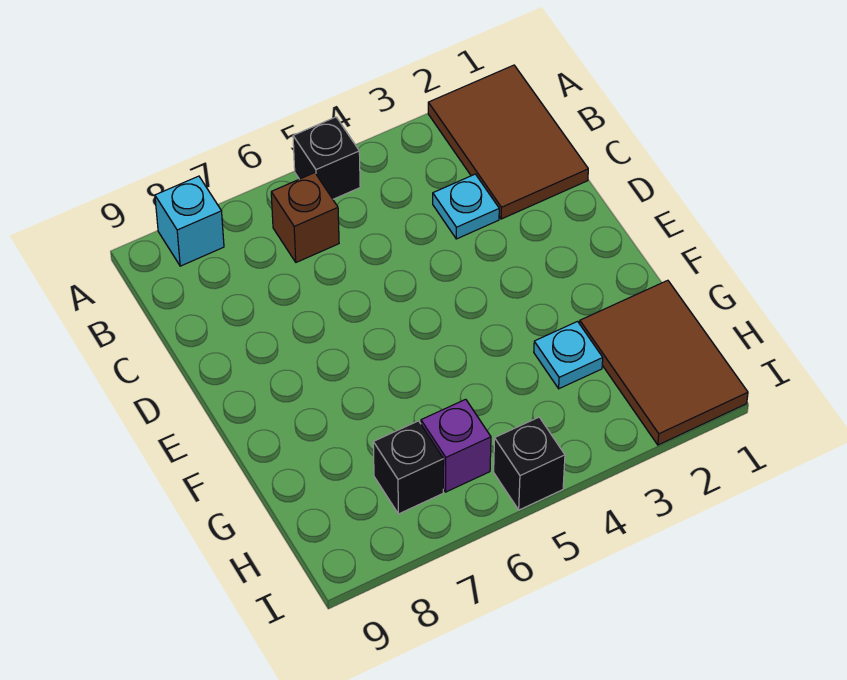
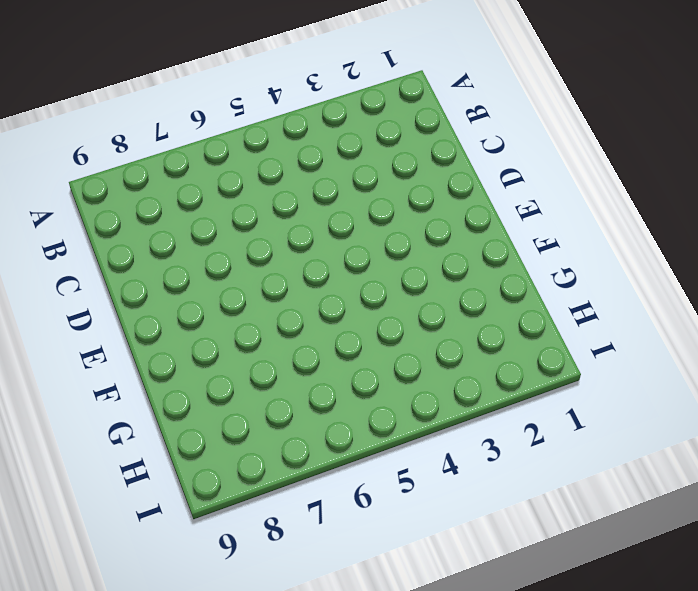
none -> brown tile A1:C2 level 1
none -> black brick A5 level 1

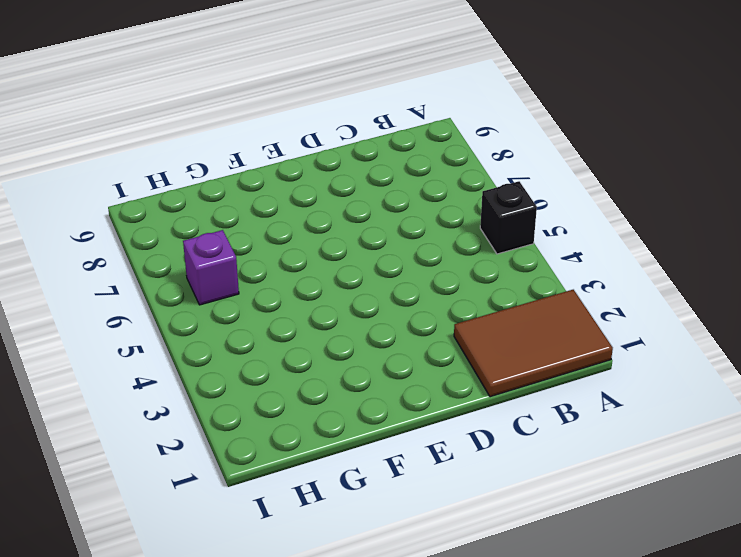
none -> cyan brick A8 level 1
none -> brown brick B6 level 1

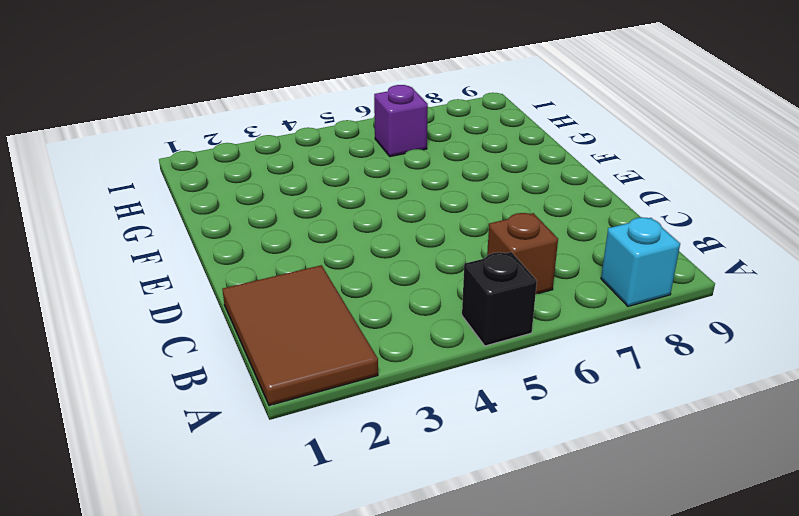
none -> cyan plate C3 level 1
none -> brown tile G1:I2 level 1

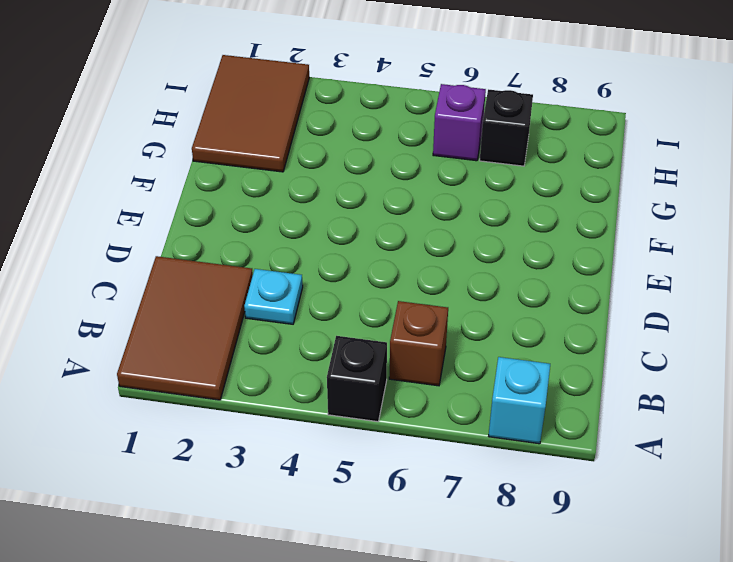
none -> cyan plate G3 level 1
none -> black brick I5 level 1

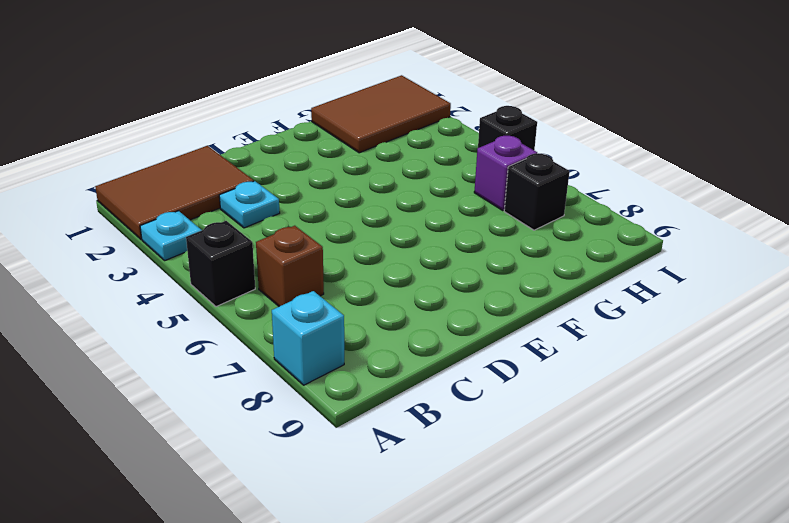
cyan plate A3 level 1 -> cyan plate G3 level 1

